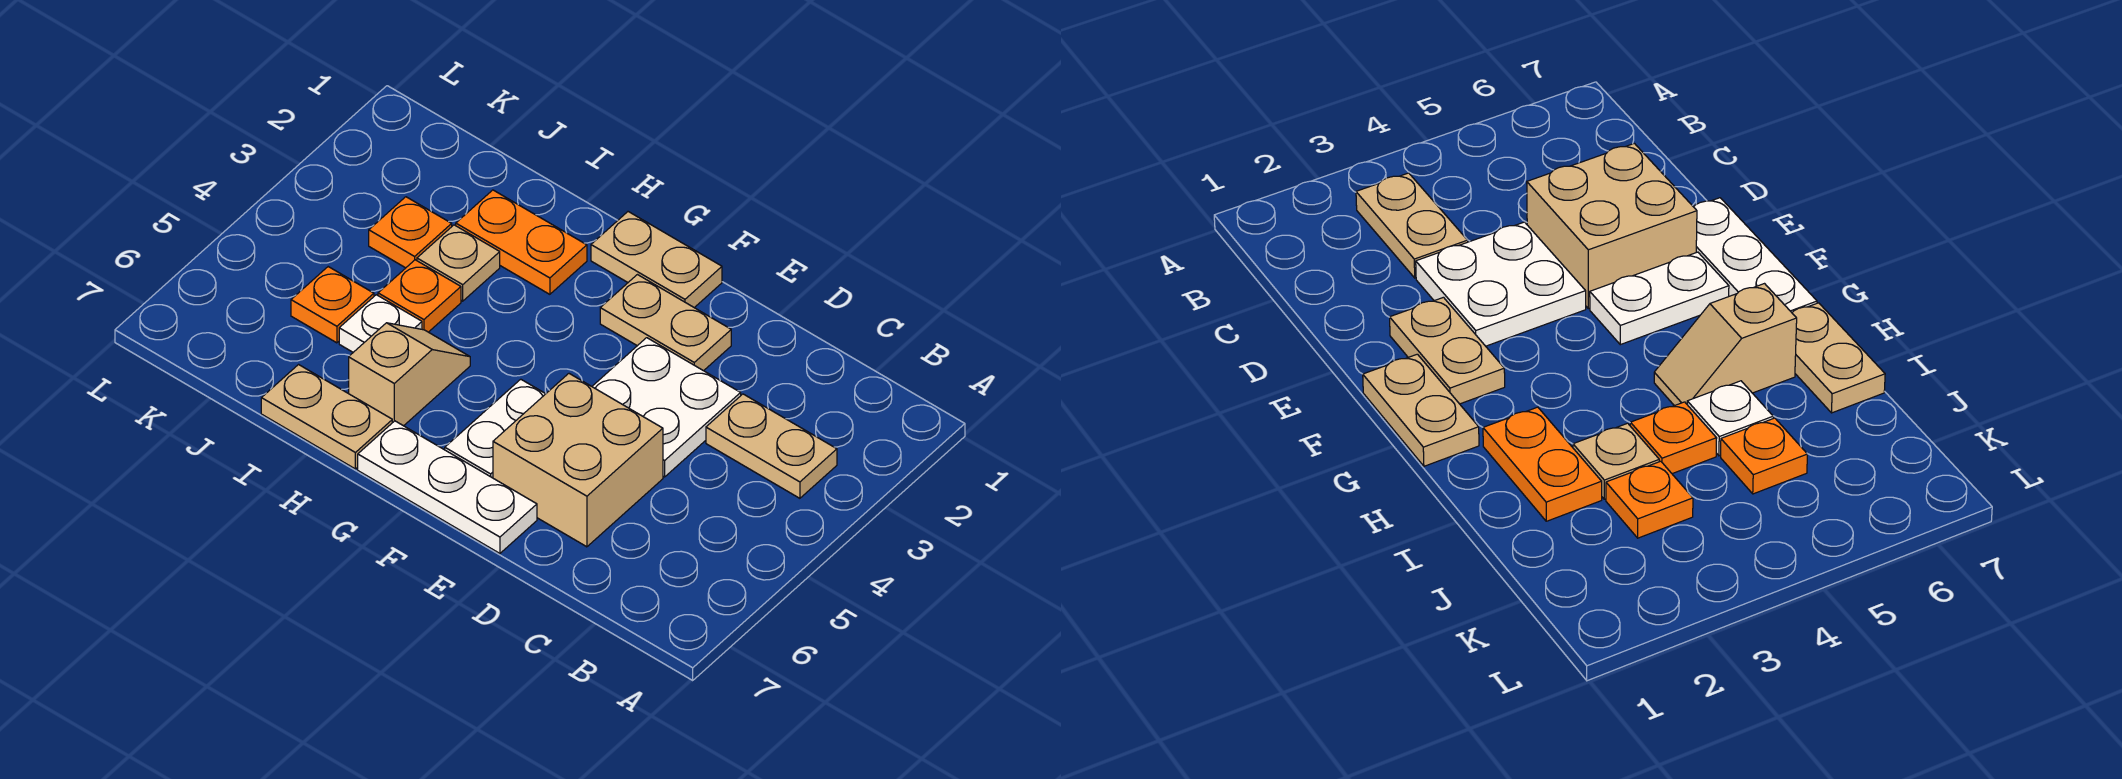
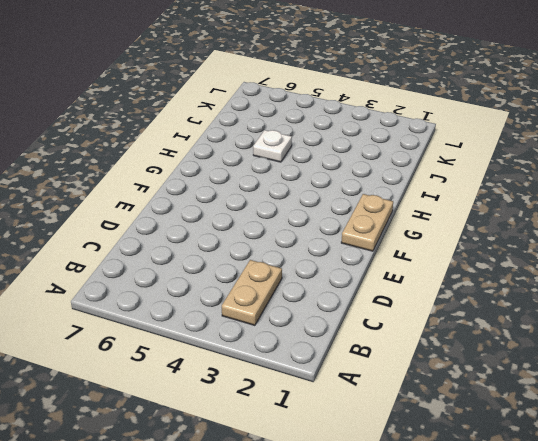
none -> white plate D3:E4 level 1
none -> tan brick D5:E6 level 1
none -> tan plate E2:F2 level 1

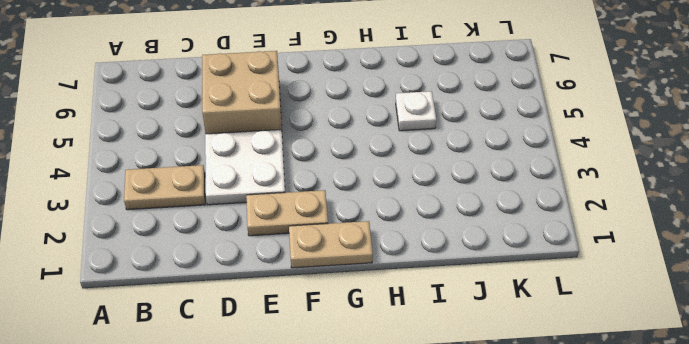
none -> white plate E7:G7 level 1
none -> white plate F5:F6 level 1
none -> orange plate H2:I2 level 1

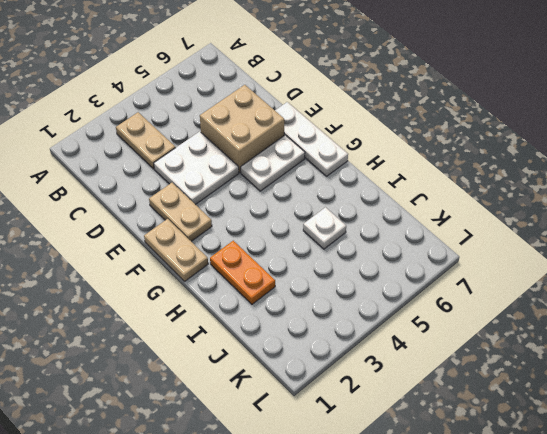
none -> tan slope H5:H6 level 1 top 6
none -> tan plate H7:I7 level 1
none -> tan plate I3 level 1

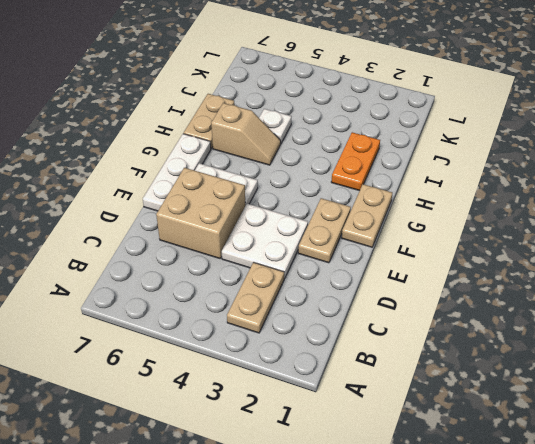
none -> tan plate I3 level 1
none -> orange plate I4 level 1
none -> orange plate J3 level 1

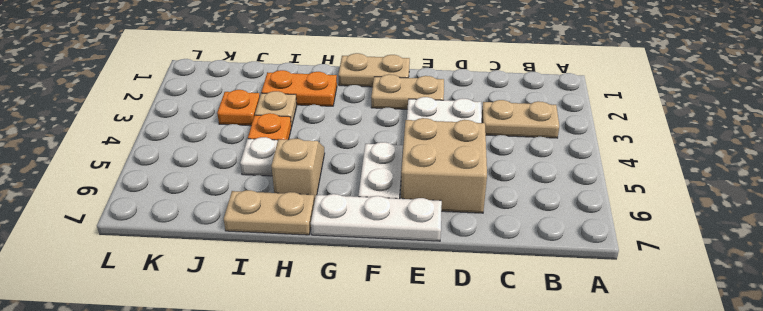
none -> orange plate J5 level 1

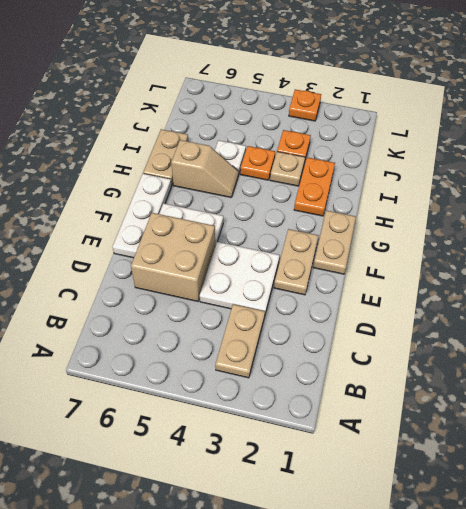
orange plate L3 level 1 -> orange plate J5 level 1

